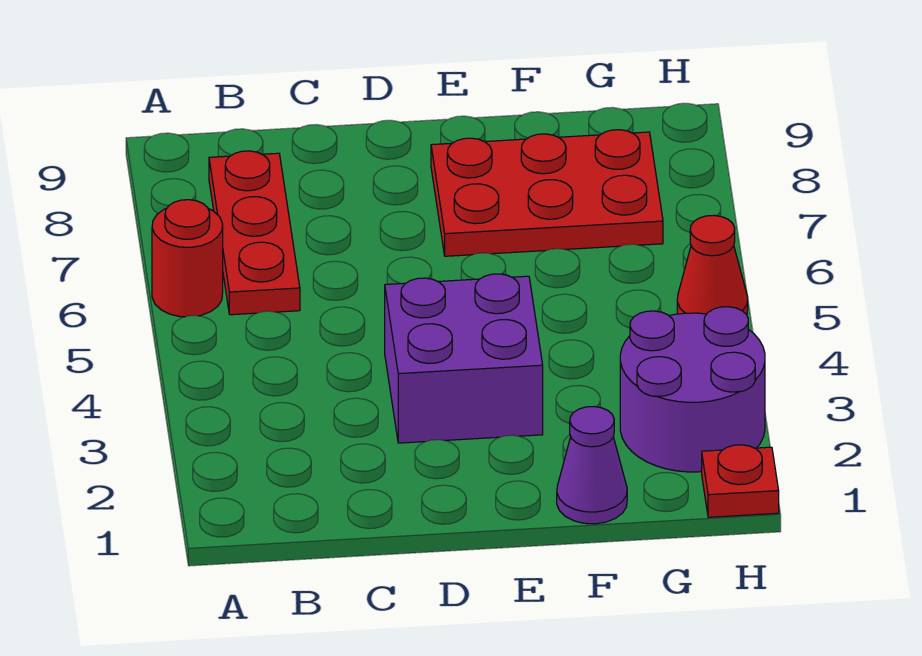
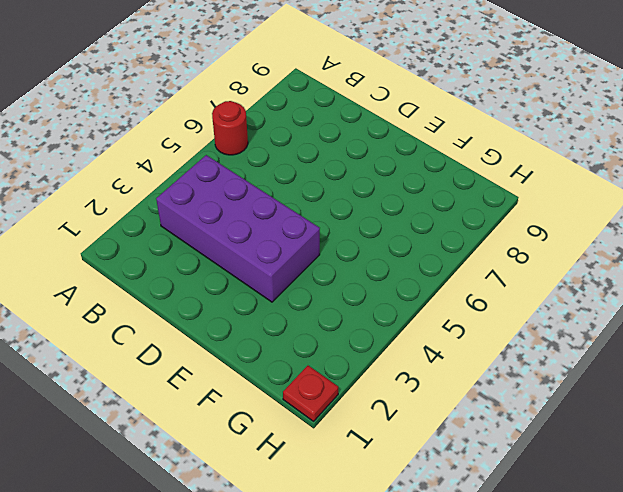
purple brick B3:E4 level 1 -> purple brick D3:E4 level 1
none -> red plate B6:B8 level 1
none -> red plate E7:G8 level 1

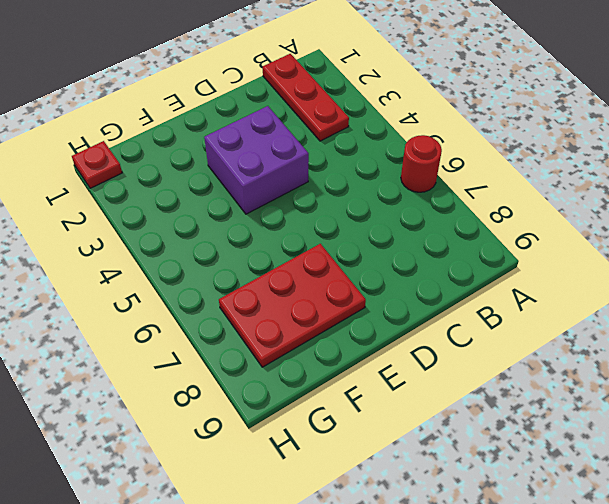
red plate B1:B3 level 1 -> red plate B6:B8 level 1
none -> purple cone F1 level 1
none -> purple round brick G2:H3 level 1

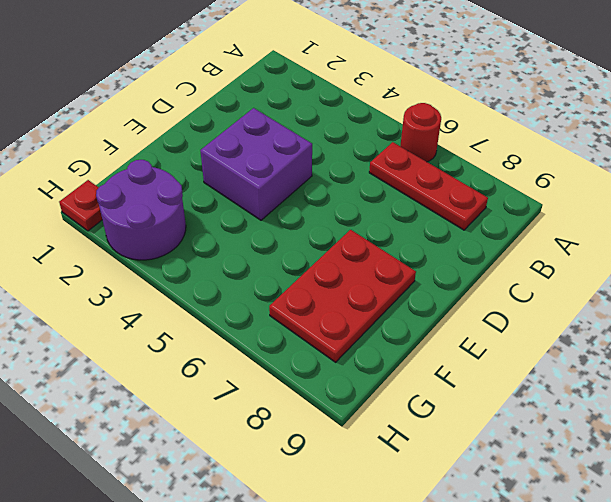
none -> purple cone F1 level 1
none -> red cone H5 level 1

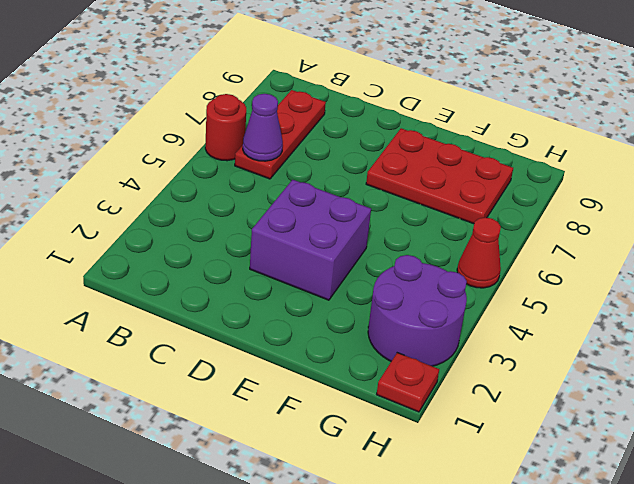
purple cone B6 level 2 -> purple cone F1 level 1

